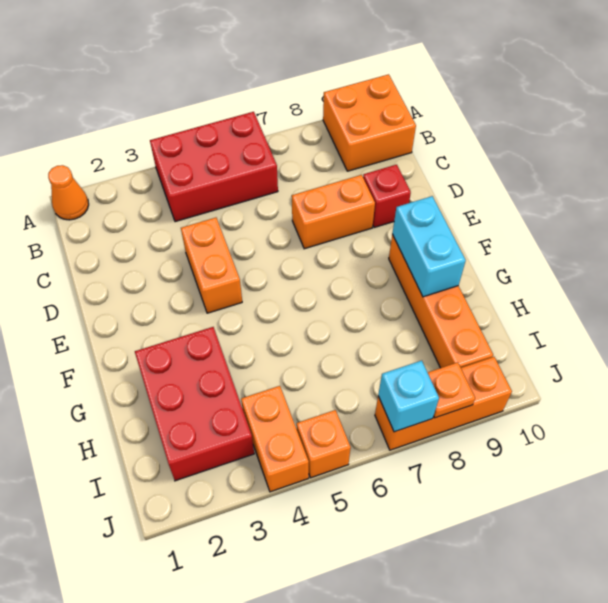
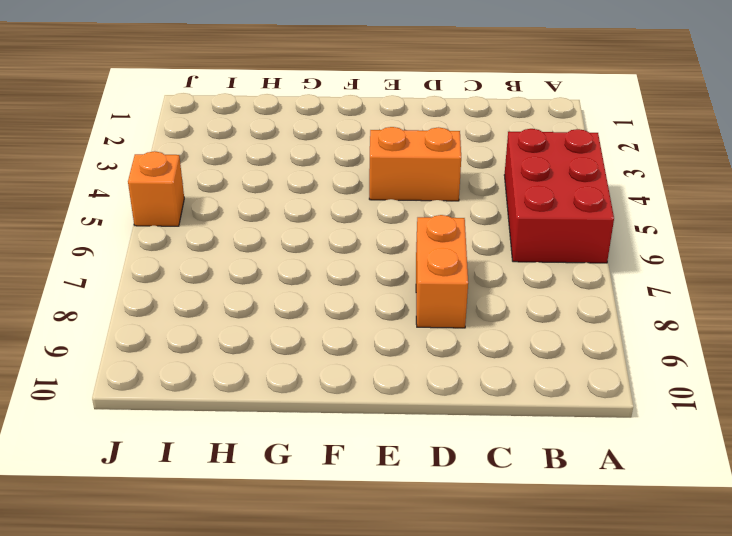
none -> orange cone A1 level 1
none -> orange brick A9:B10 level 1
none -> red brick D9 level 1

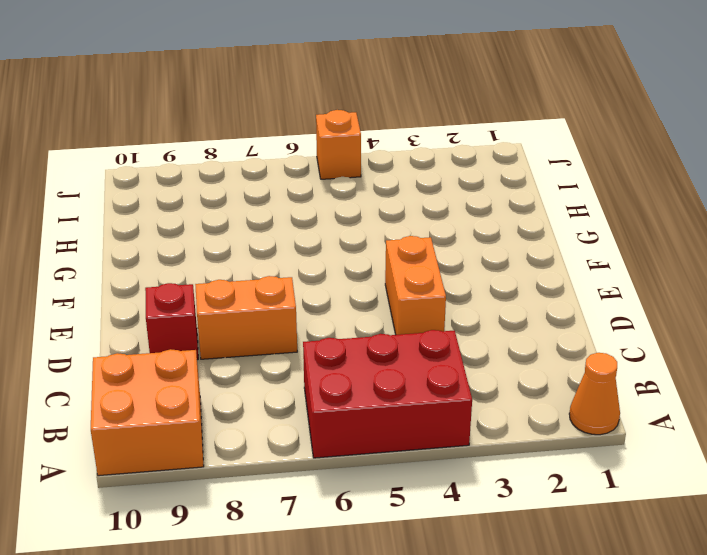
none -> orange brick F9:I9 level 1
none -> red brick G2:I3 level 1
none -> orange brick I4:J4 level 1

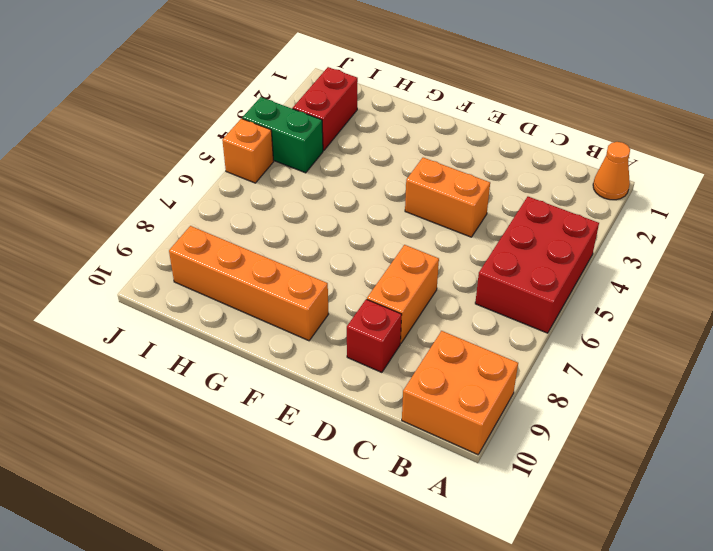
red brick I2:I3 level 1 -> red brick G2:I3 level 1
green brick I4:J4 level 1 -> orange brick I4:J4 level 1
none -> orange brick J7:J9 level 1
none -> cyan brick F9:G9 level 2
none -> cyan brick J7 level 2

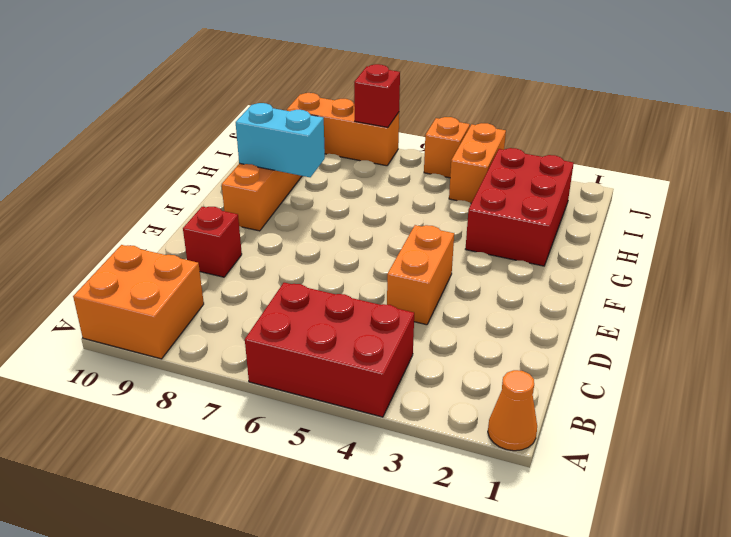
cyan brick G8:G9 level 2 -> cyan brick F9:G9 level 2
red brick J7 level 2 -> cyan brick J7 level 2
none -> orange brick D7:D8 level 1
none -> orange plate J8 level 2

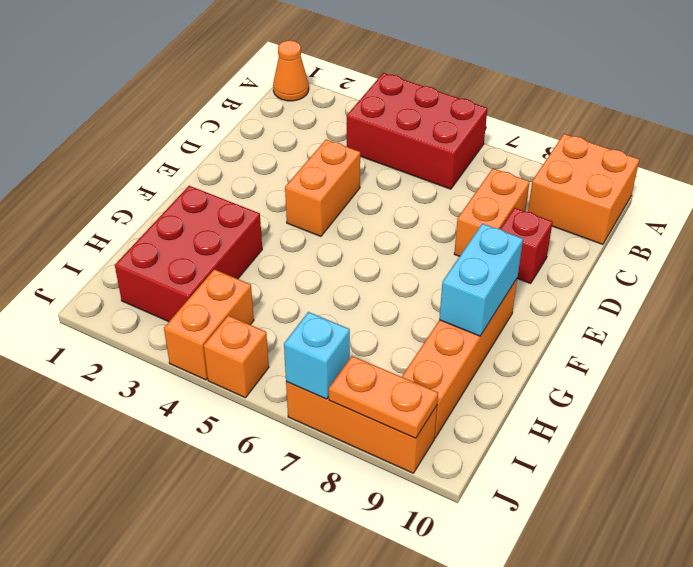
orange brick C8:D8 level 1 -> orange brick D7:D8 level 1
orange plate J8:J9 level 2 -> orange plate J8 level 2

